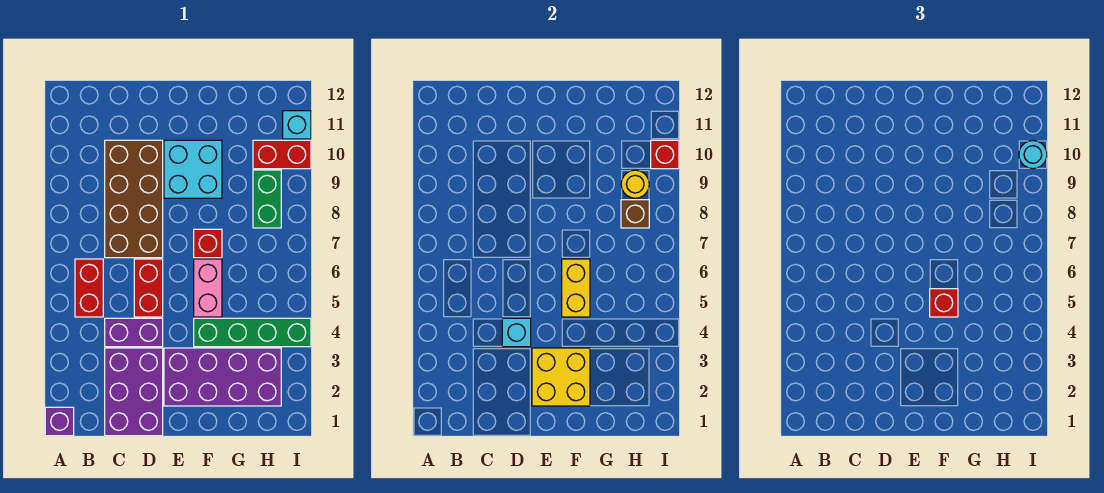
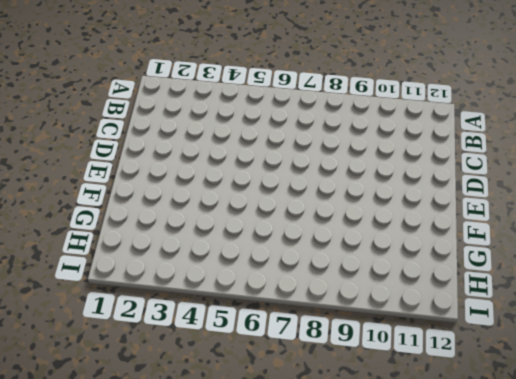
none -> purple brick A1 level 1
none -> red brick B5:B6 level 1
none -> purple brick C1:D3 level 1

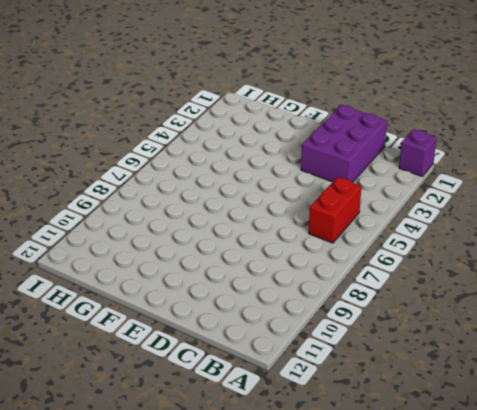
none -> purple brick C4:D4 level 1
none -> brown brick C7:D10 level 1
none -> red brick D5:D6 level 1

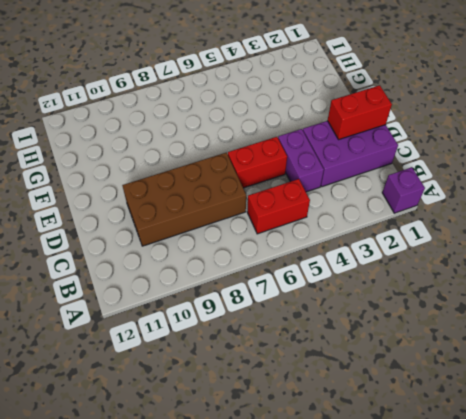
red brick D1:D2 level 2 -> red brick H10:I10 level 1
none -> purple brick E2:H3 level 1
none -> cyan brick E9:F10 level 1
none -> green brick F4:I4 level 1

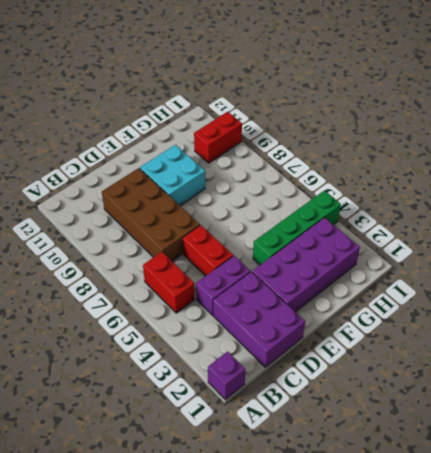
none -> pink brick F5:F6 level 1
none -> red brick F7 level 1
none -> green brick H8:H9 level 1

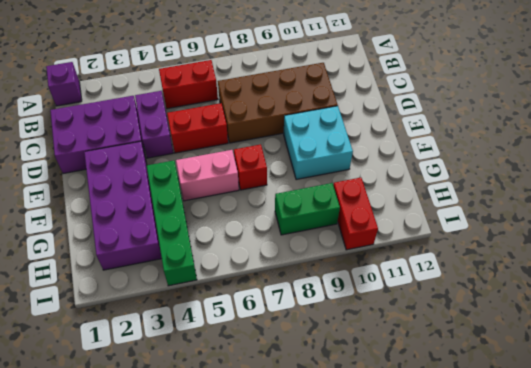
none -> cyan brick I11 level 1
none -> cyan brick D4 level 2
none -> yellow brick E2:F3 level 2

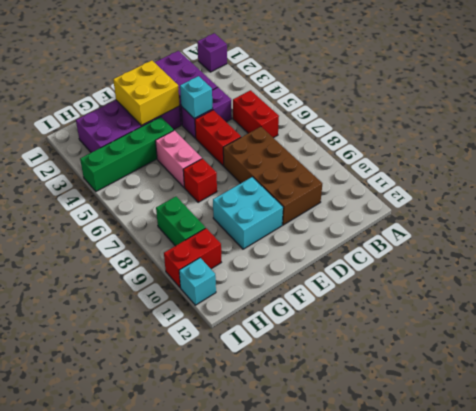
none -> yellow brick F5:F6 level 2
none -> brown brick H8 level 2
none -> yellow round brick H9 level 2

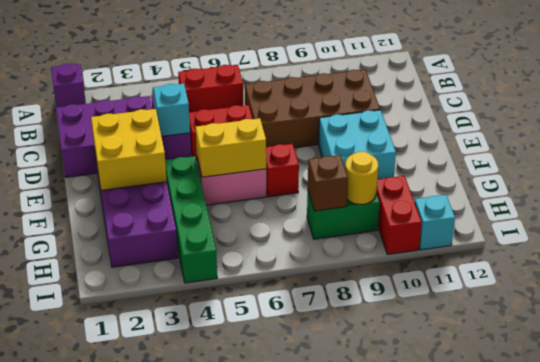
none -> red brick I10 level 2
none -> red brick F5 level 3
none -> cyan round brick I10 level 3

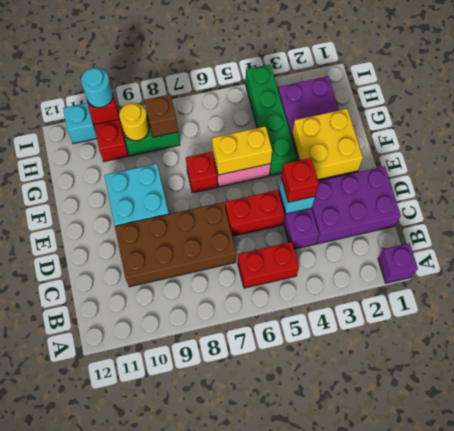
red brick D4 level 3 -> red brick F5 level 3

